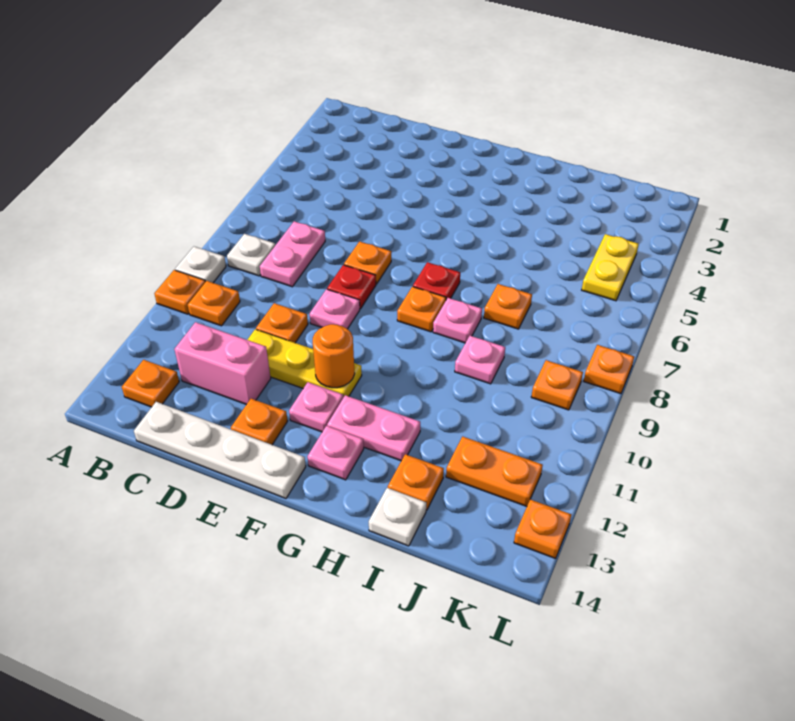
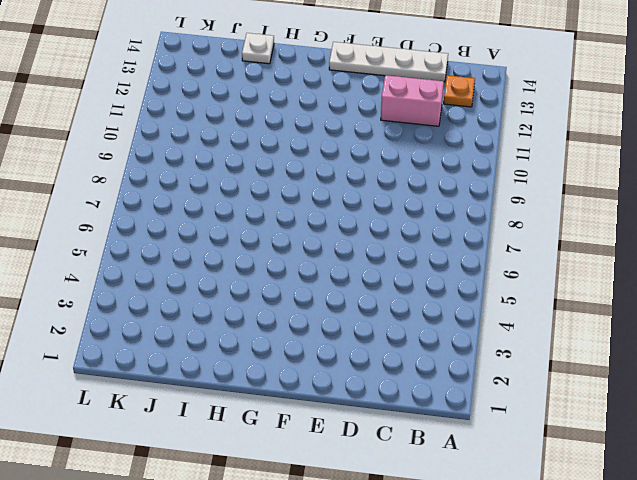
none -> white plate A9 level 1
none -> orange plate A10 level 1
none -> white plate B8 level 1
none -> orange plate B10 level 1

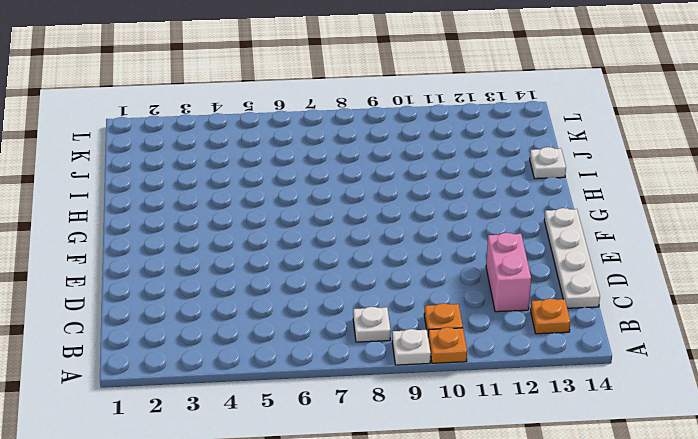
none -> pink plate C7:C8 level 1
none -> orange plate D10 level 1
none -> yellow plate D11:F11 level 1
none -> orange plate E7 level 1

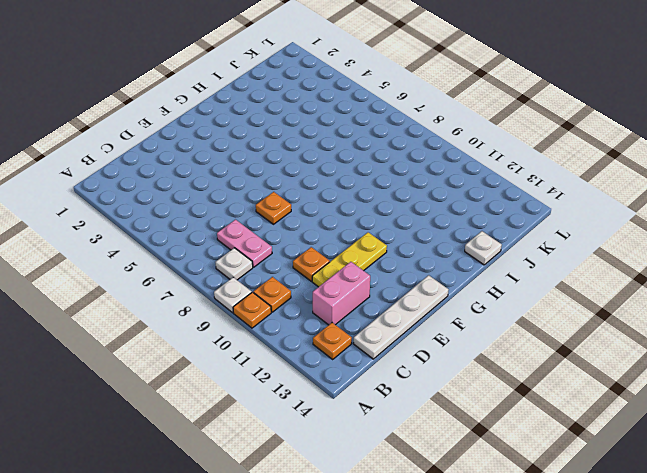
none -> red plate E8 level 1
none -> pink plate E9 level 1
none -> orange plate E13 level 1
none -> pink plate F12 level 1

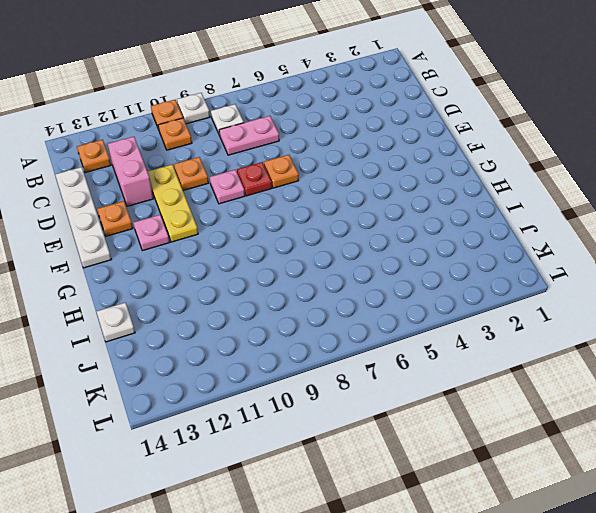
none -> red plate G7 level 1
none -> orange plate G8 level 1
none -> pink plate G12:H12 level 1
none -> pink plate G13 level 1

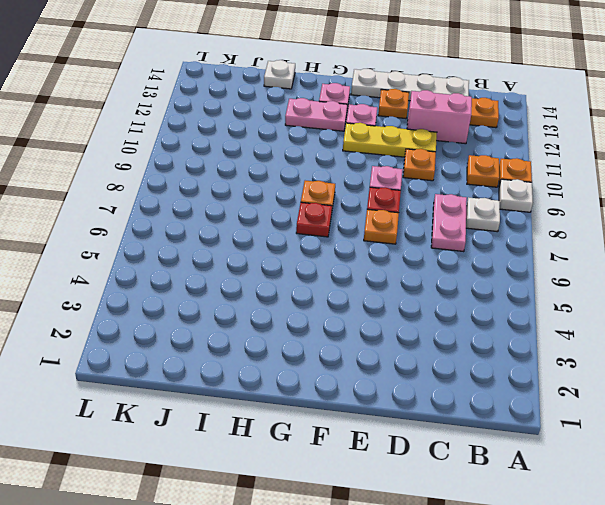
none -> pink plate H8 level 1
none -> orange plate I7 level 1
none -> pink plate I9 level 1
none -> orange plate I13 level 1

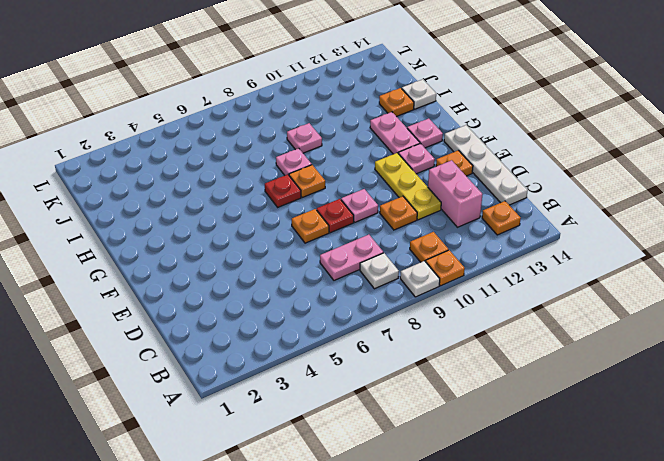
none -> orange plate I7 level 1
none -> orange plate J12:K12 level 1
none -> yellow plate K4:K5 level 1
none -> orange plate K9 level 1

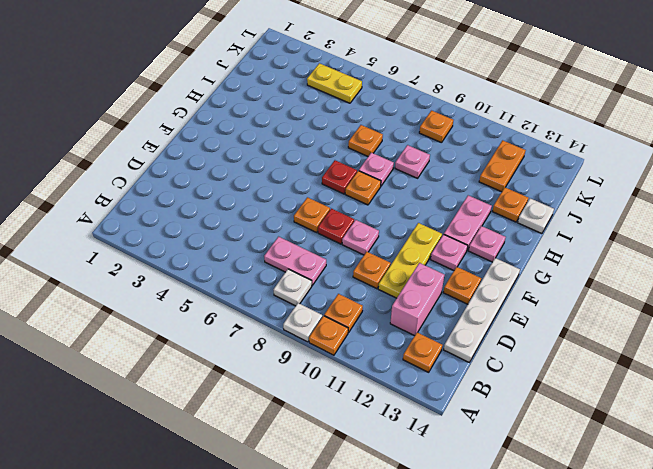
none -> orange plate L8 level 1
none -> orange plate L13 level 1
none -> orange round brick F11 level 2

